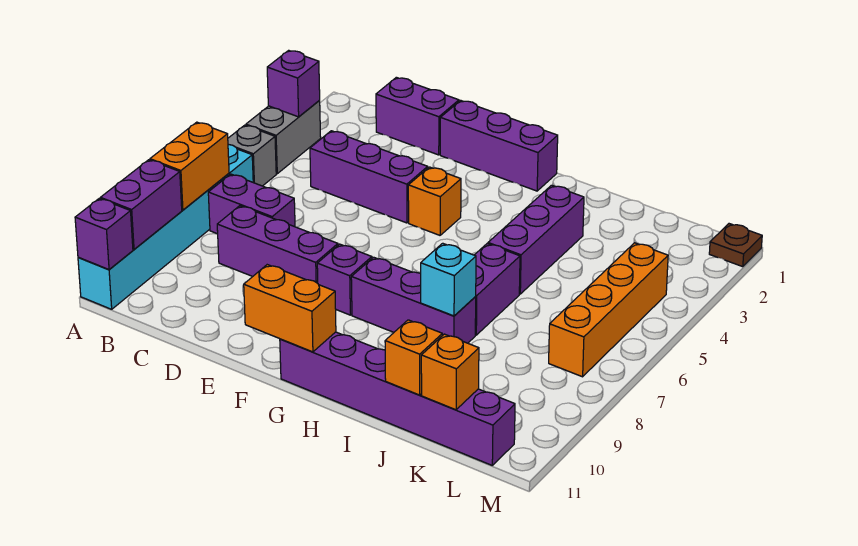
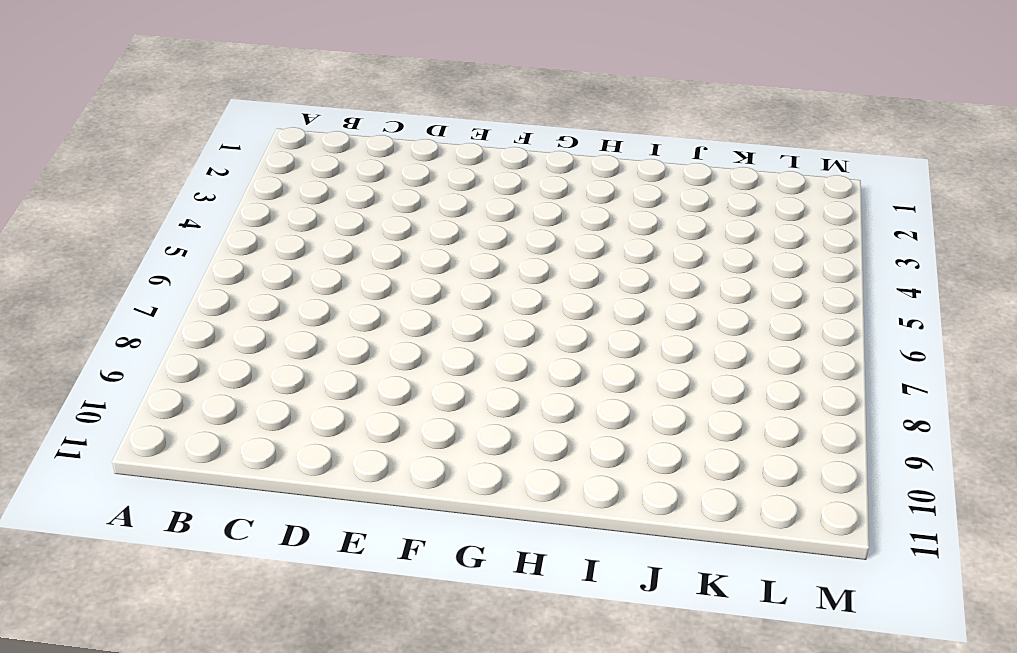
none -> grey brick A3:A4 level 1
none -> grey brick A5 level 1
none -> cyan brick A6:A11 level 1

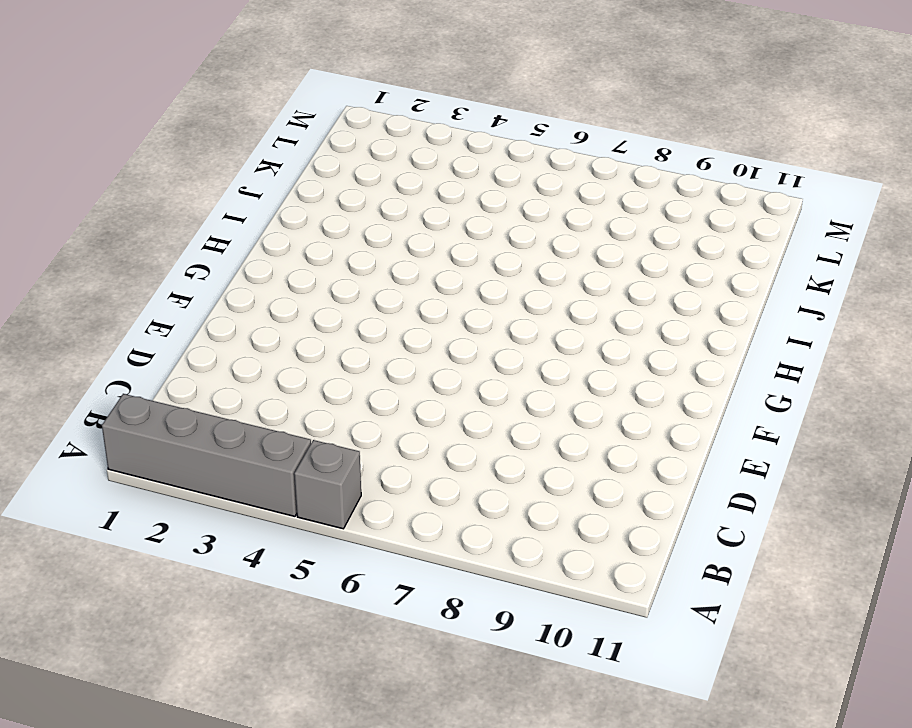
grey brick A1:A4 level 1 -> grey brick A3:A4 level 1
none -> cyan brick A6:A11 level 1
none -> purple brick B7:C7 level 1
none -> purple brick C1:D1 level 1

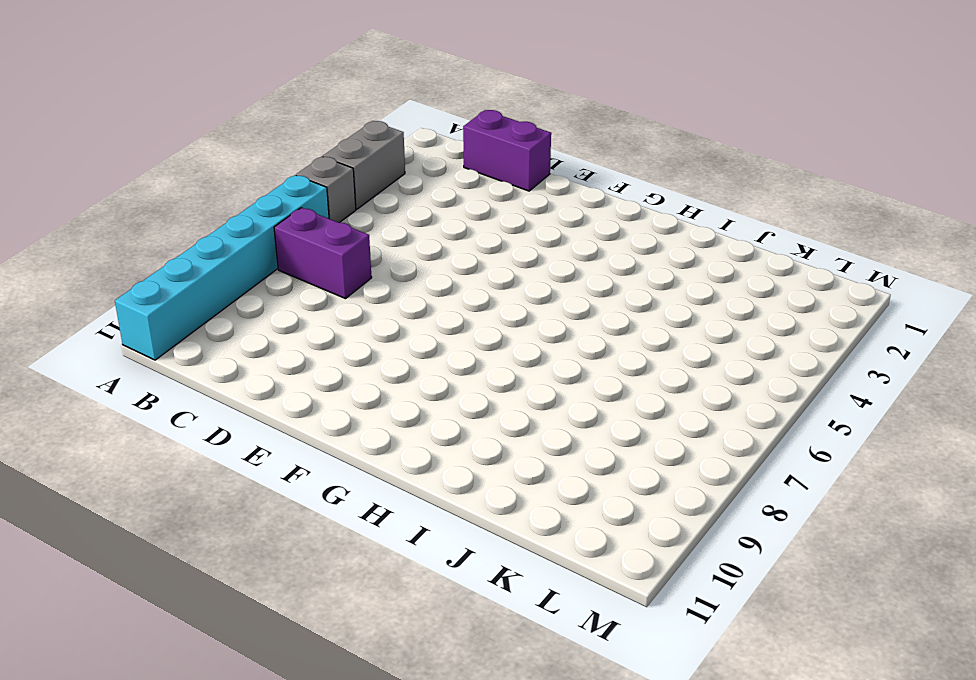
none -> purple brick C4:E4 level 1
none -> purple brick C8:E8 level 1
none -> purple brick E1:G1 level 1

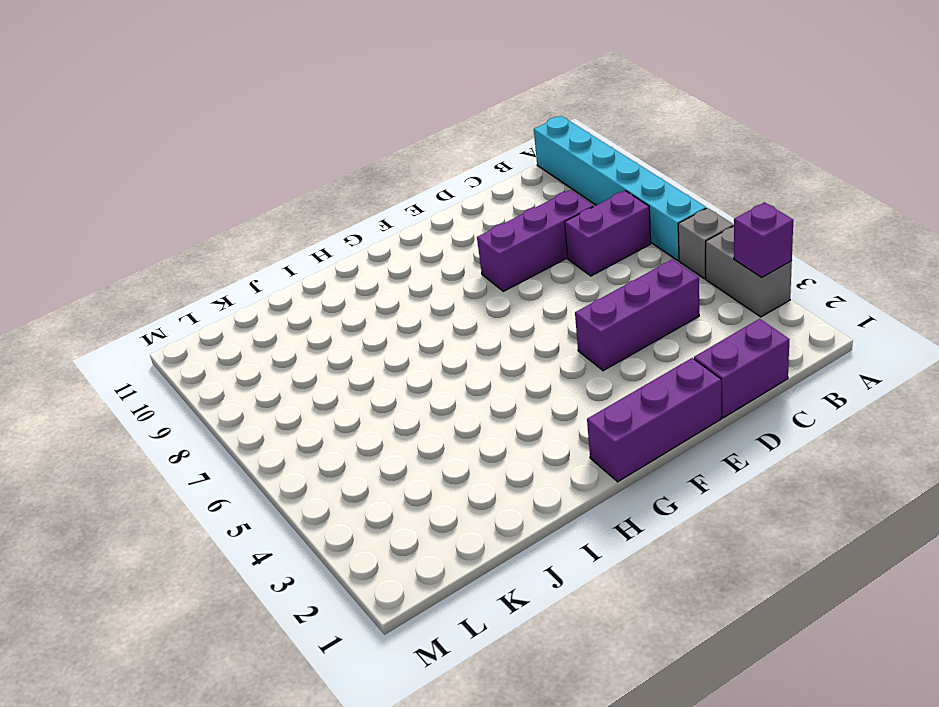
none -> orange brick F4 level 1
none -> purple brick F8 level 1
none -> purple brick G8:I8 level 1

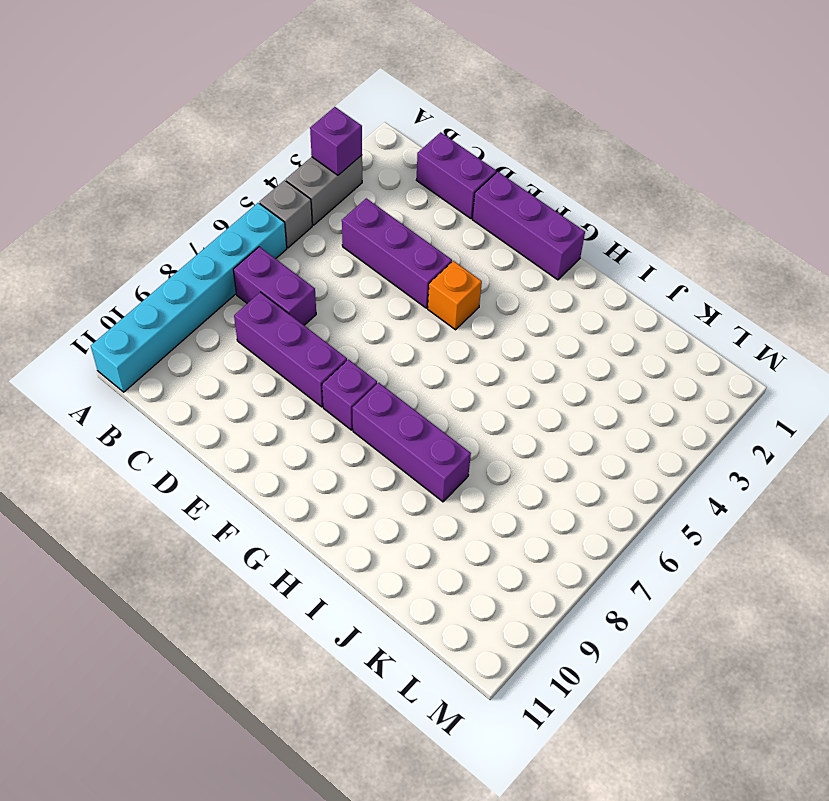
none -> purple brick G11:L11 level 1
none -> purple brick I3:I5 level 1
none -> purple brick I6:I7 level 1

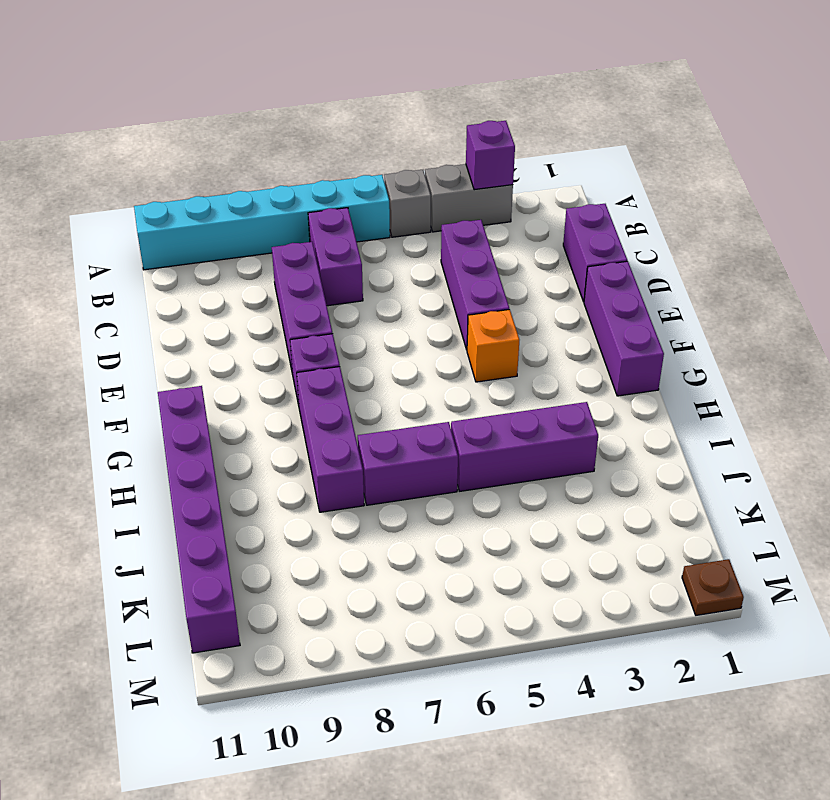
none -> orange brick L4:L7 level 1
none -> orange brick A7:A8 level 2
none -> purple brick A9:A10 level 2

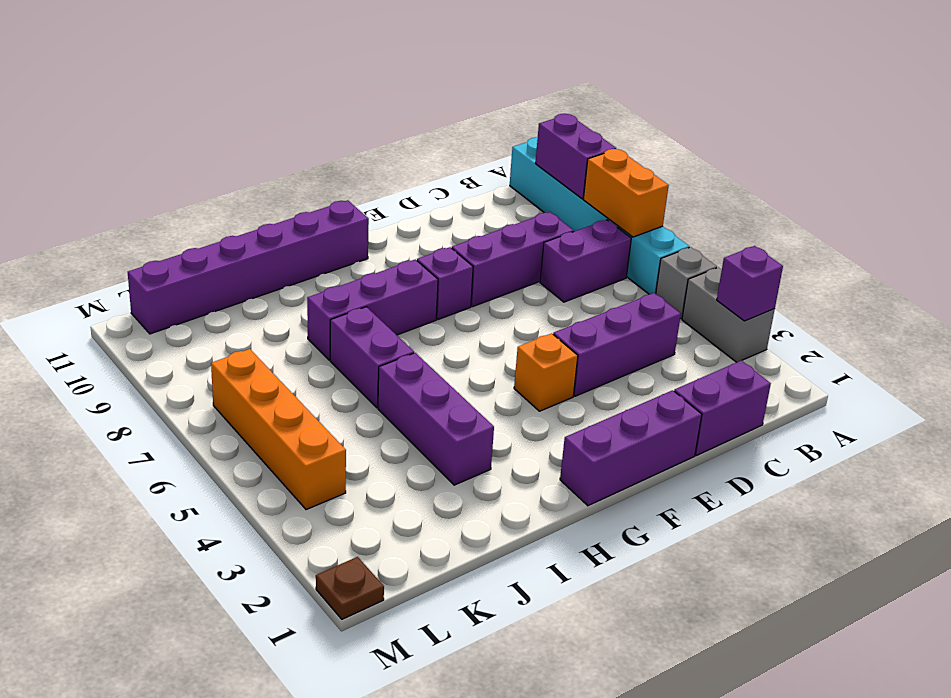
none -> purple brick A11 level 2
none -> orange brick F11:G11 level 2
none -> cyan brick I8 level 2

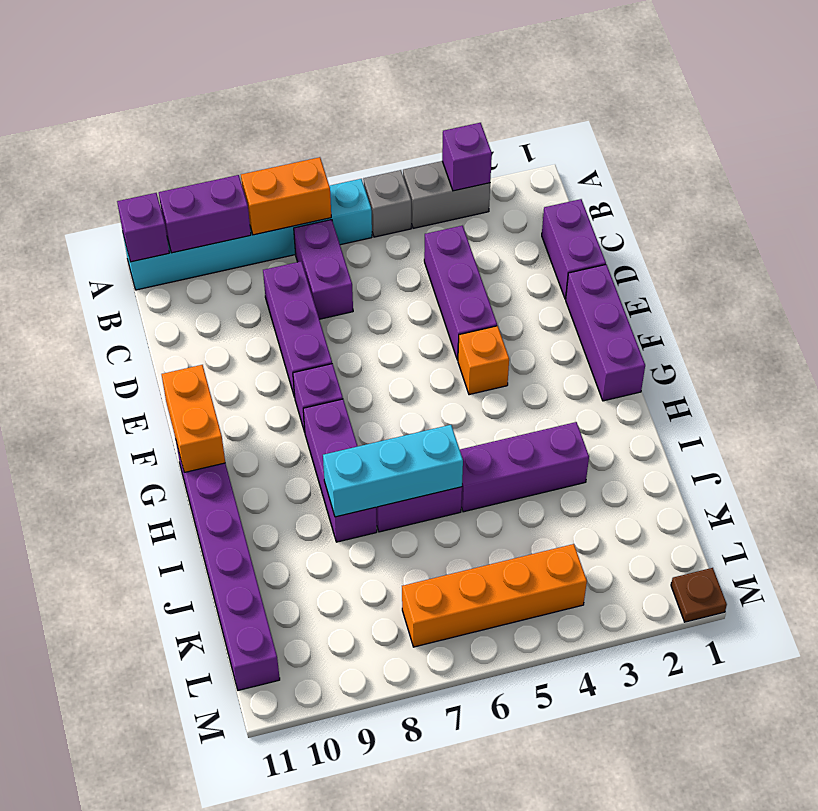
cyan brick I6:I8 level 2 -> cyan brick I8 level 2
none -> orange brick J11 level 2
none -> orange brick K11 level 2

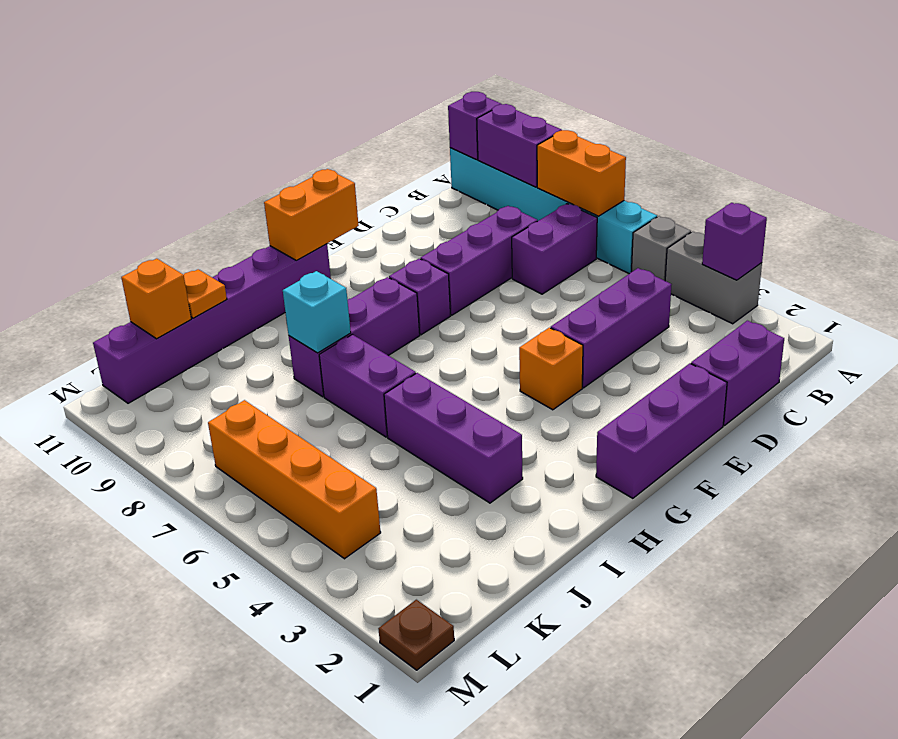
orange plate J11 level 2 -> orange brick J11 level 2

